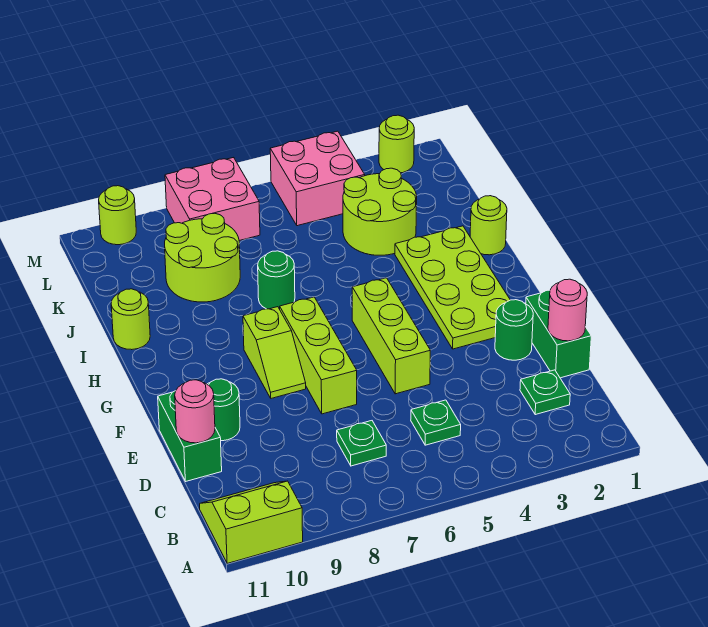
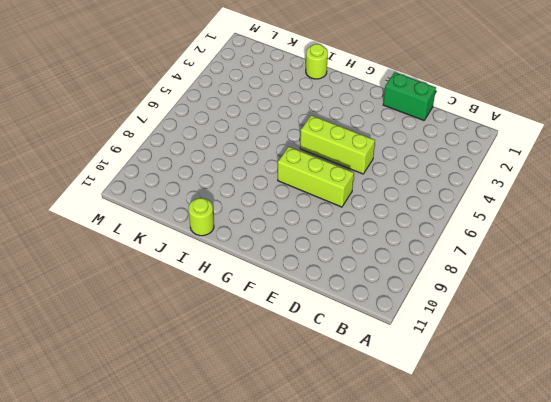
none -> lime slope A10:B11 level 1 top A
none -> green plate C2 level 1
none -> green plate C5 level 1

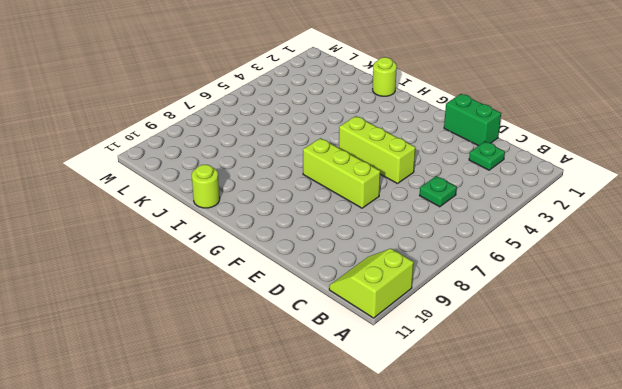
none -> green plate C7 level 1
none -> green brick D11:E11 level 1
none -> green round brick E2 level 1

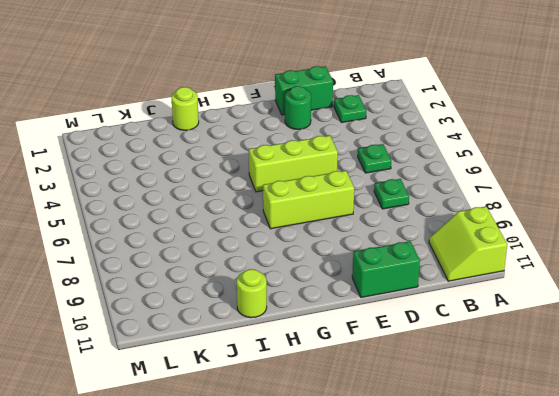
none -> green round brick E10 level 1
none -> lime plate F2:I3 level 1
none -> lime slope F8:G8 level 1 top G

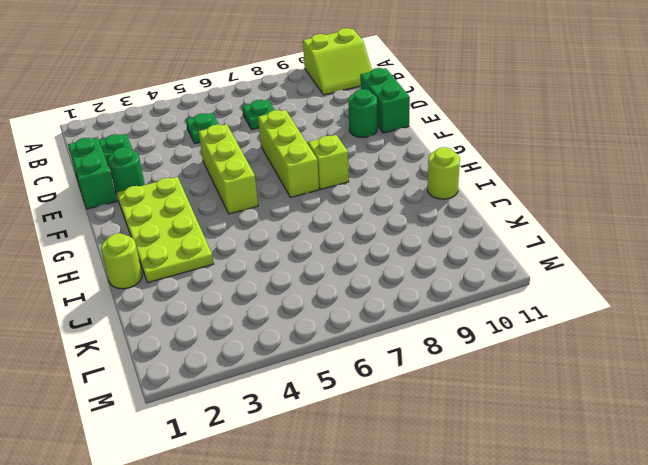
none -> green round brick I7 level 1
none -> lime round brick J3:K4 level 1
none -> lime round brick J8:K9 level 1

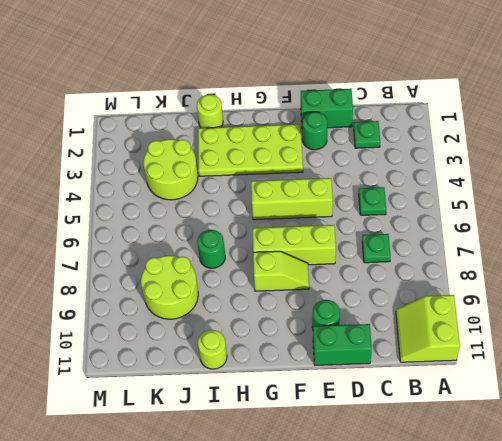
none -> pink brick L4:M5 level 1
none -> pink brick L7:M8 level 1
none -> lime round brick M2 level 1

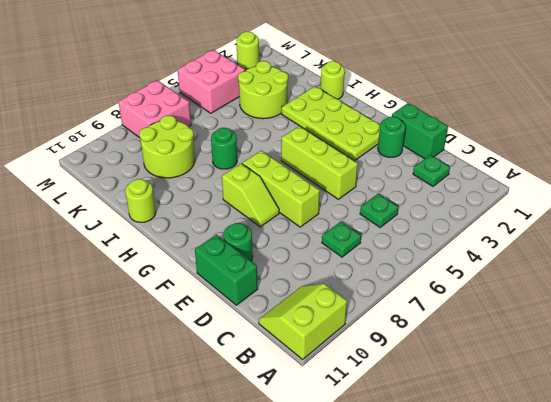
none -> lime round brick M10 level 1
none -> pink round brick D1 level 2
none -> pink round brick D11 level 2

